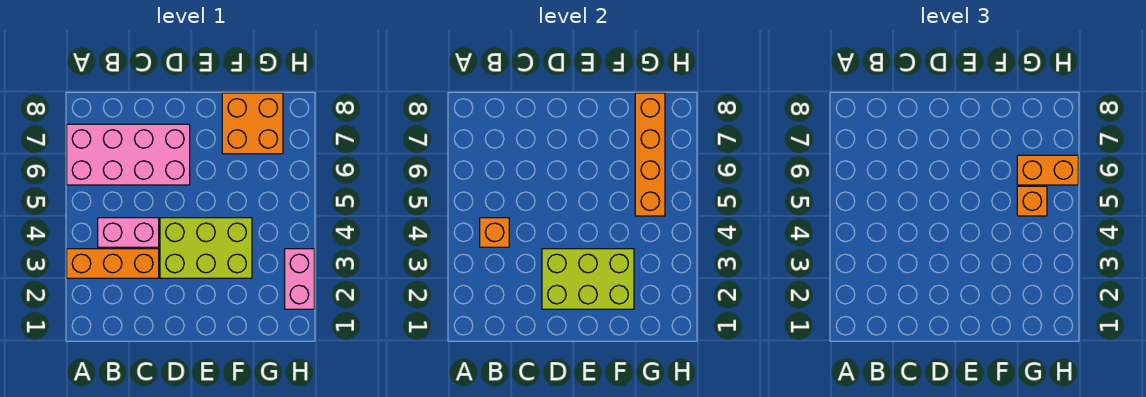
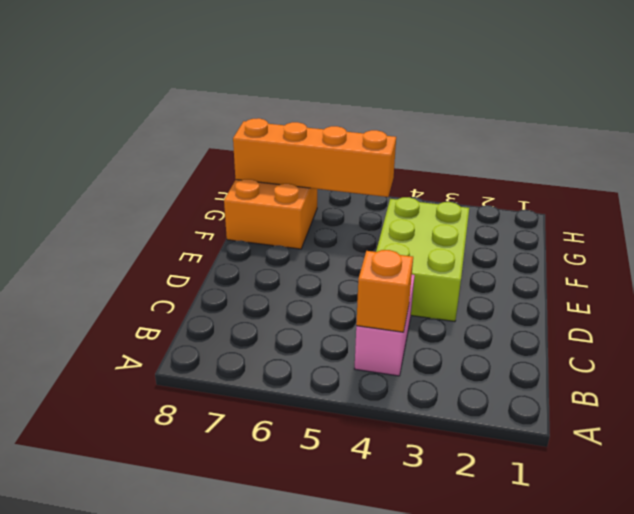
none -> orange brick A3:C3 level 1
none -> pink brick A6:D7 level 1

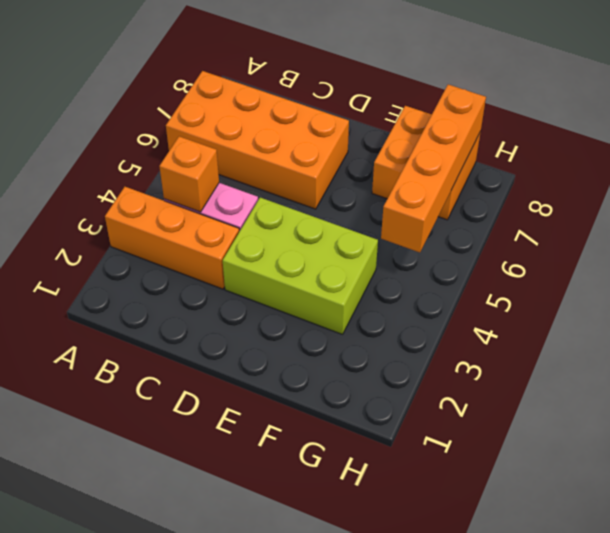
orange brick A6:D7 level 1 -> pink brick A6:D7 level 1
none -> pink brick H2:H3 level 1
none -> lime brick D2:F3 level 2

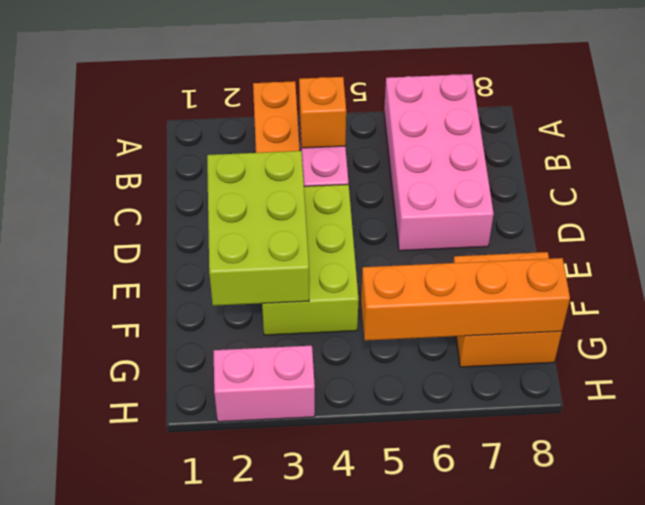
none -> orange brick G5 level 3
none -> orange brick G6:H6 level 3

